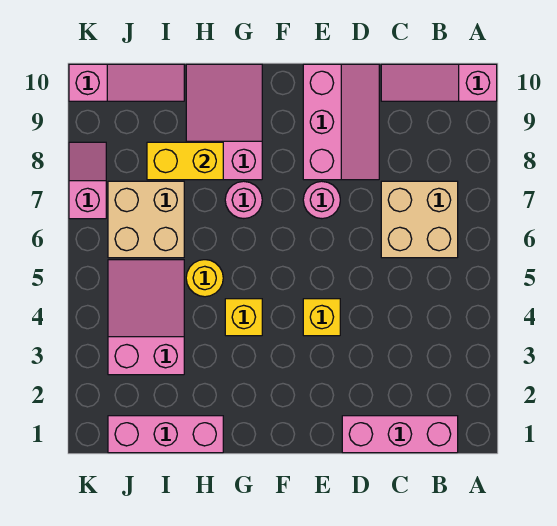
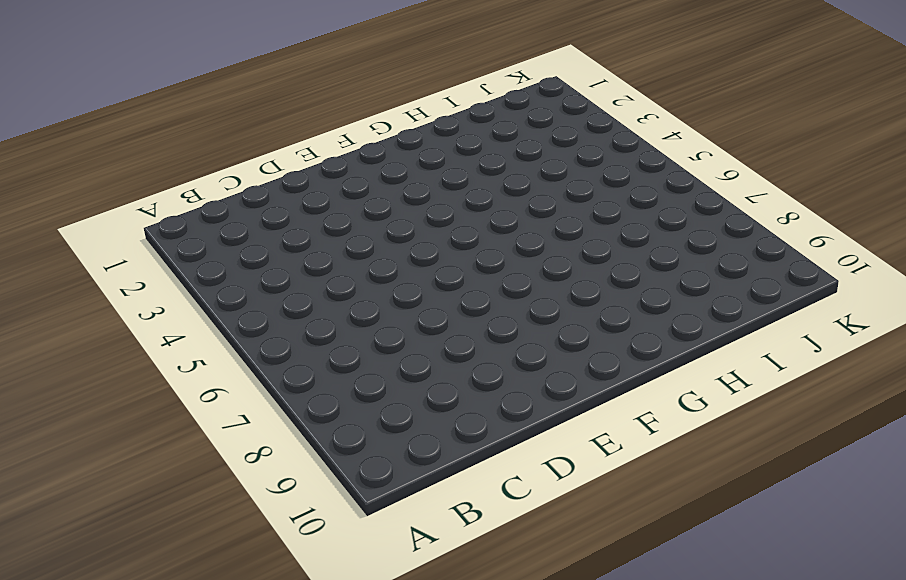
none -> pink slope A10:C10 level 1 top A
none -> pink brick B1:D1 level 1
none -> tan brick B6:C7 level 1

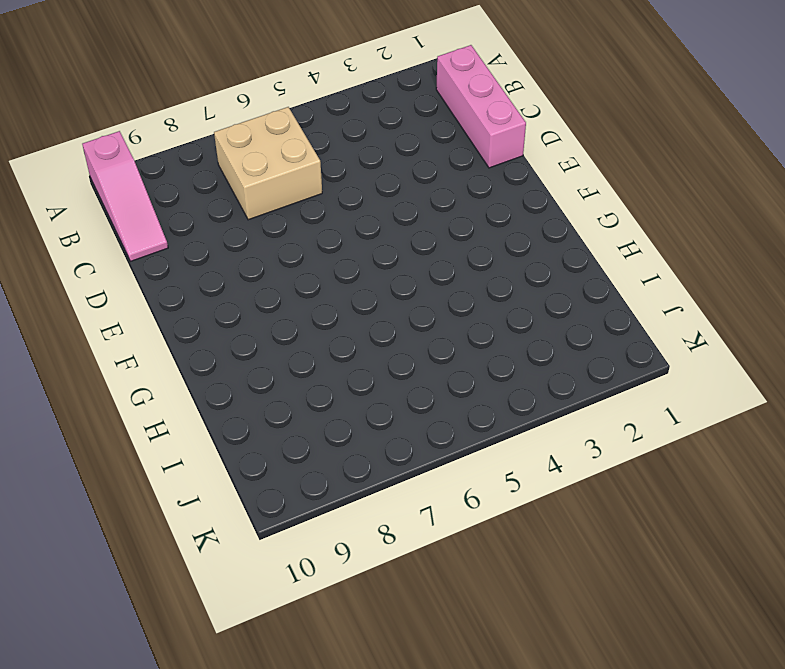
none -> pink slope D8:E10 level 1 top E
none -> yellow brick E4 level 1
none -> pink round brick E7 level 1

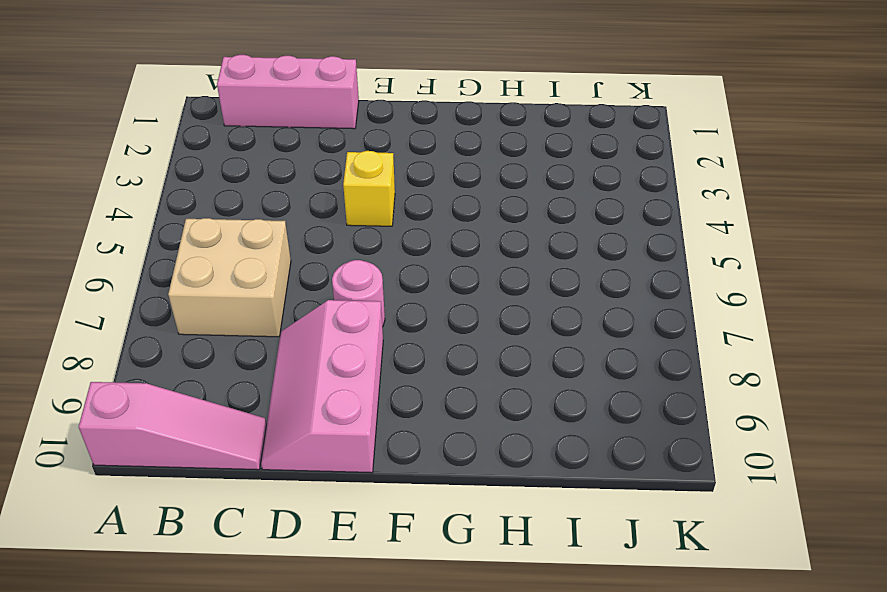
none -> yellow brick G4 level 1
none -> pink round brick G7 level 1
none -> pink slope G8:H10 level 1 top 8

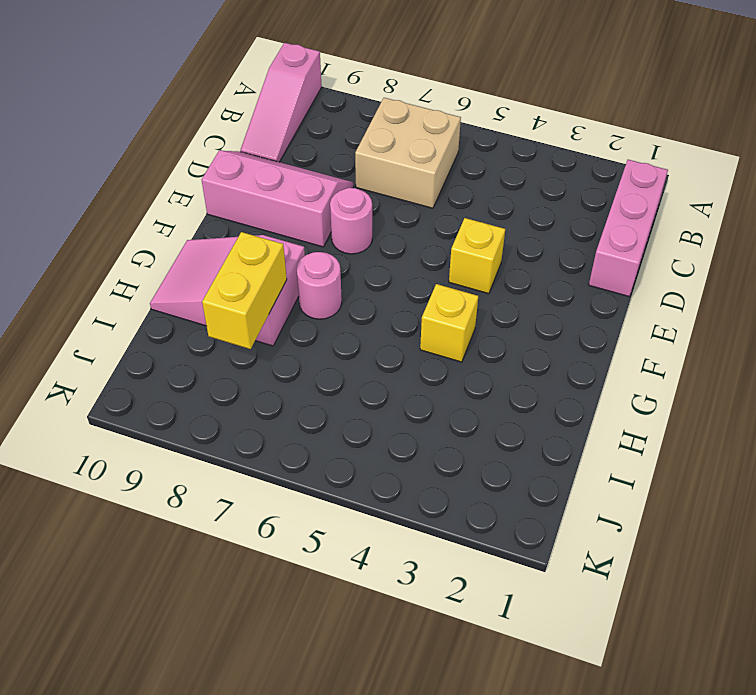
none -> pink brick H1:J1 level 1
none -> yellow round brick H5 level 1
none -> pink slope I3:J5 level 1 top 3

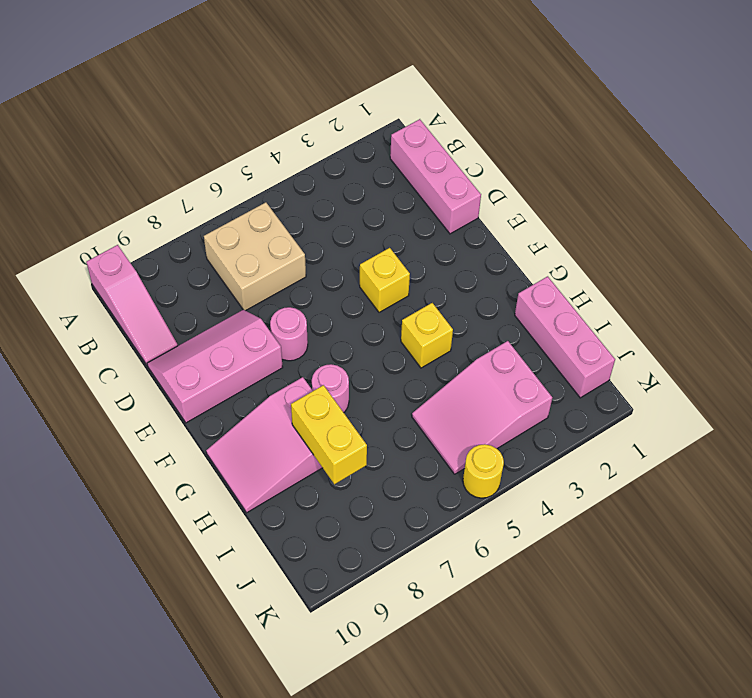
yellow round brick K5 level 1 -> yellow round brick H5 level 1
none -> tan brick I6:J7 level 1
none -> pink slope I10:K10 level 1 top K
none -> pink slope K7:K8 level 1 top 7

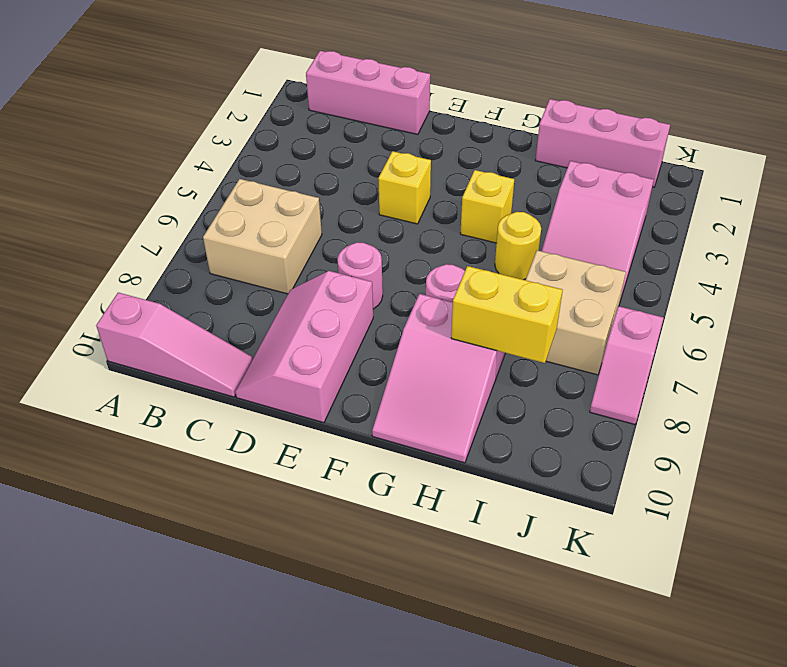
none -> pink slope I10:K10 level 1 top K

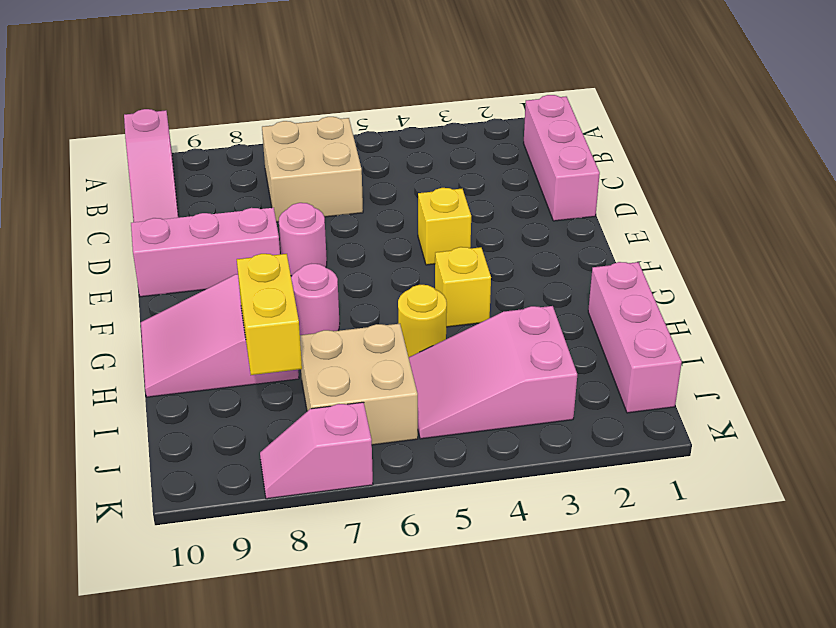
none -> pink slope I10:K10 level 1 top K

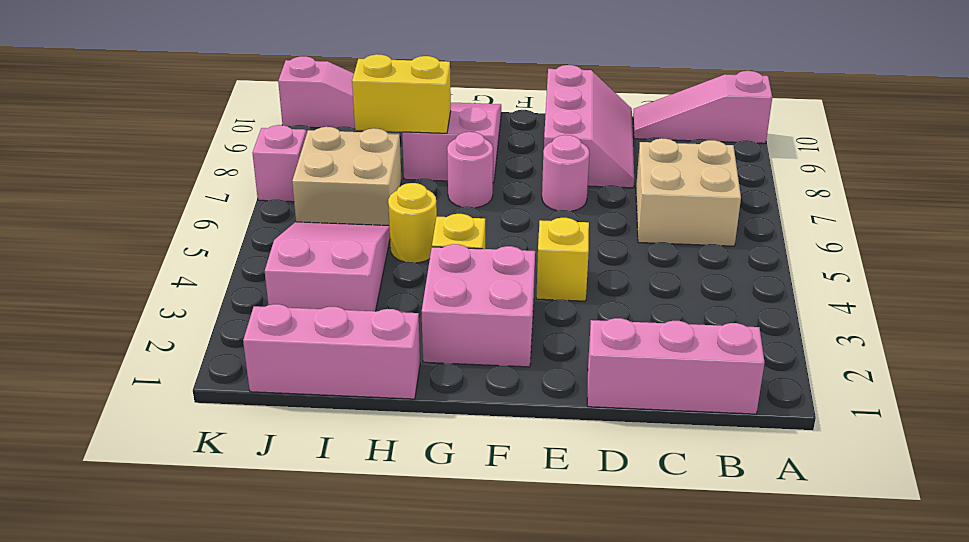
pink brick F2:G3 level 1 -> none

